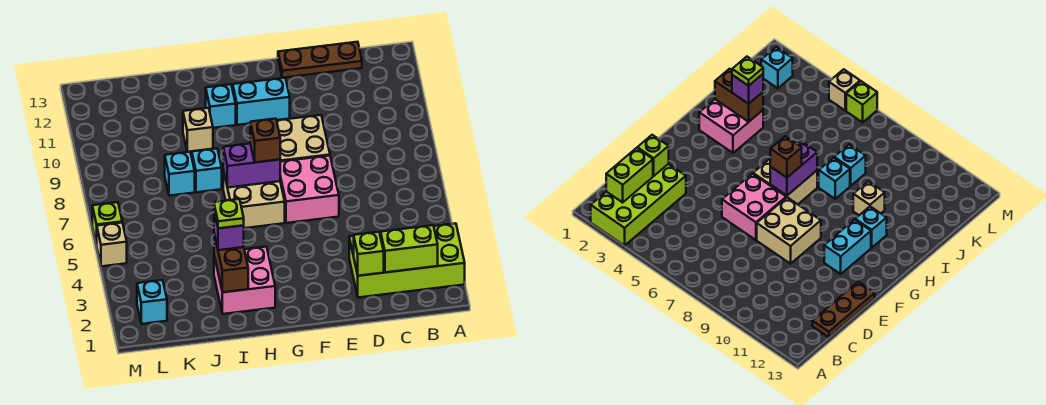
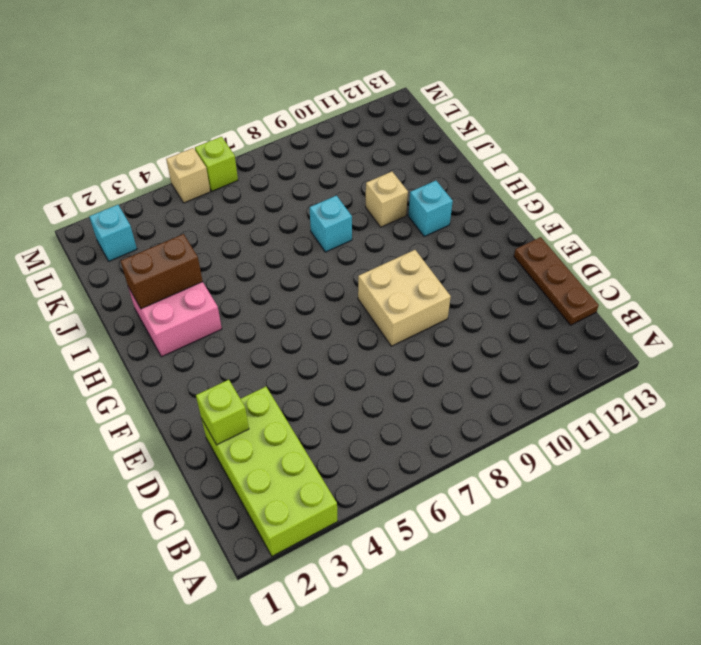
none -> pink brick E6:F7 level 1
none -> cyan brick F11:G11 level 1
none -> tan brick G6:H7 level 1

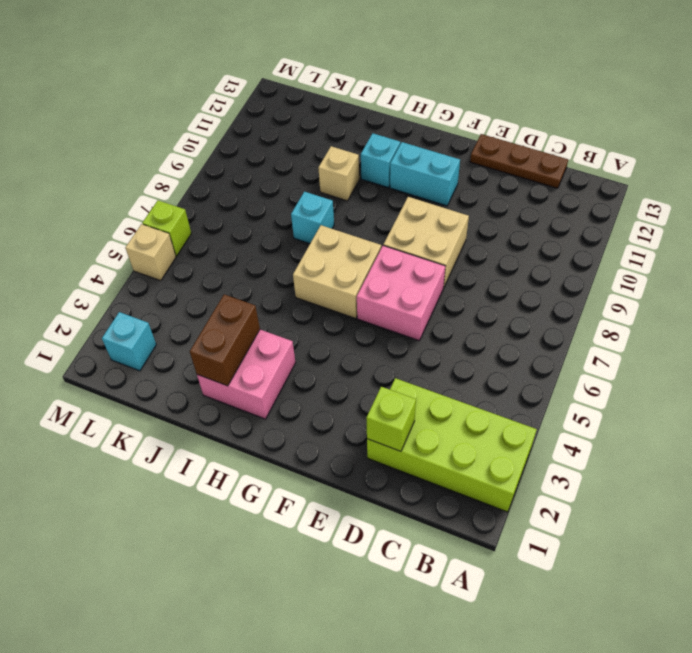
none -> cyan brick J8 level 1
none -> lime brick B2:C2 level 2
none -> purple brick G7:H7 level 2

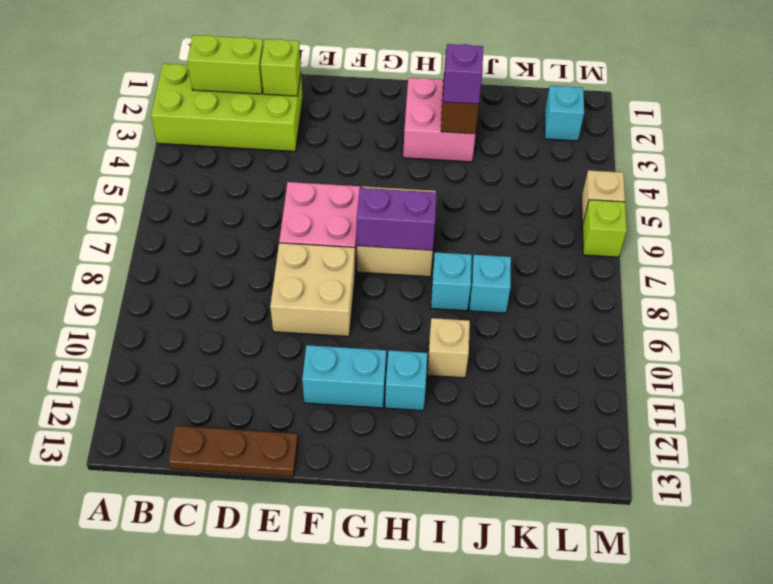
none -> brown brick G7 level 3
none -> lime plate I3 level 4

